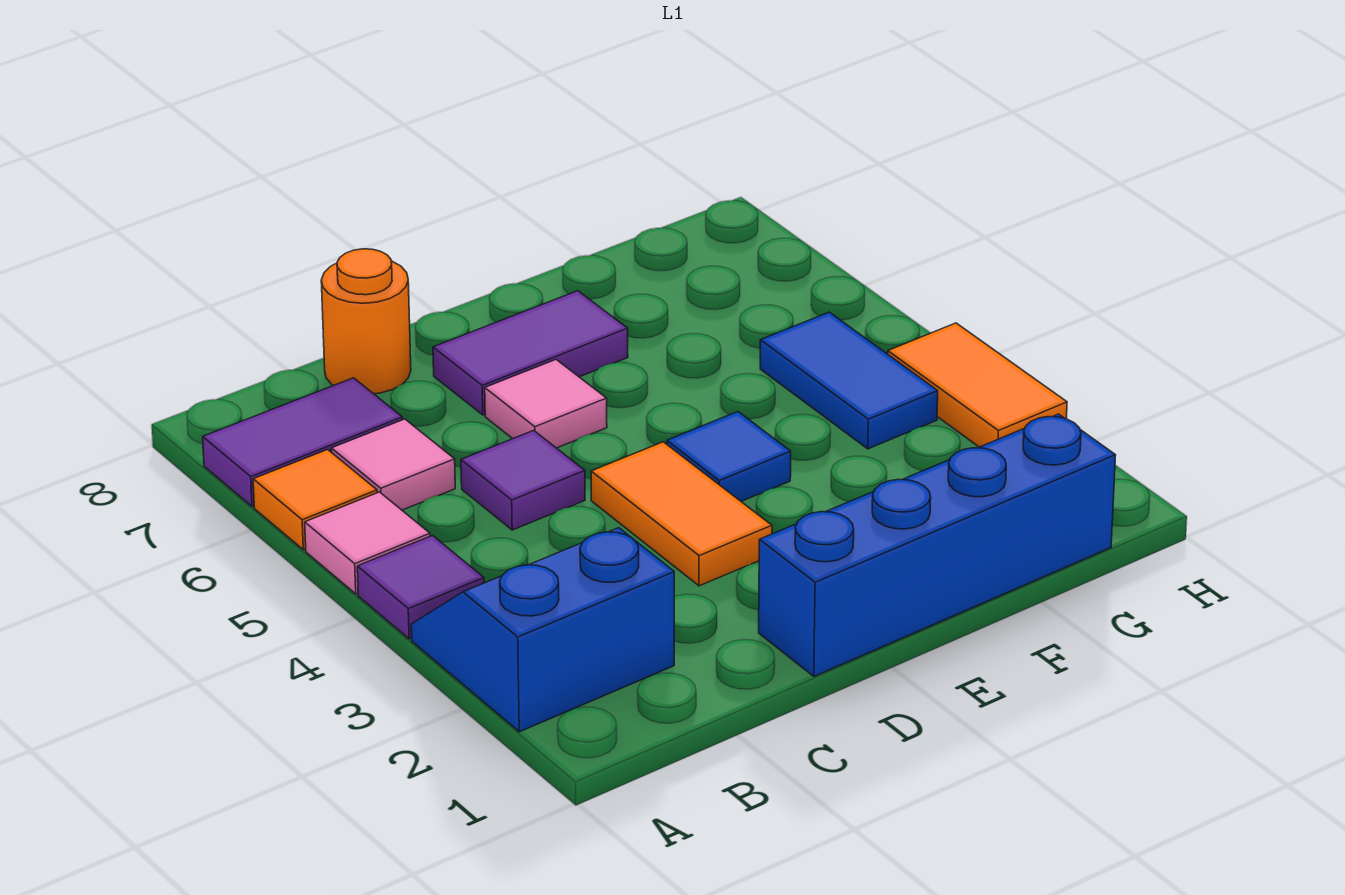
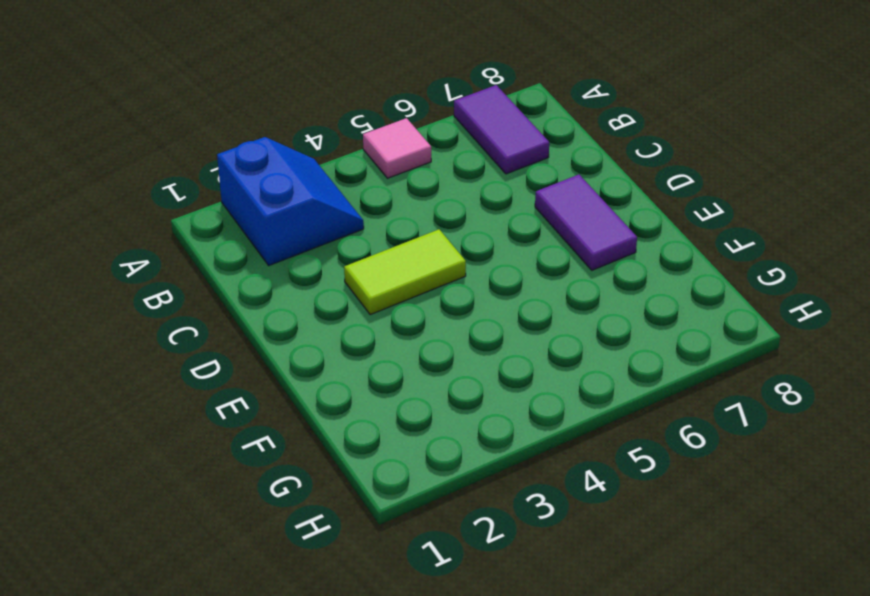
lime tile D3:D4 level 1 -> orange tile D3:D4 level 1
none -> purple tile A4 level 1
none -> orange tile A6 level 1
none -> pink tile B6 level 1

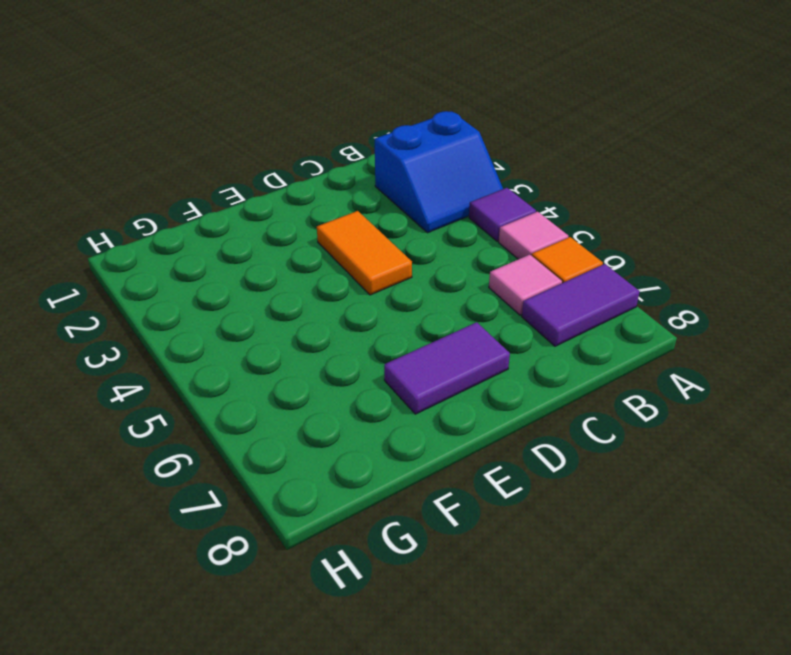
none -> purple tile C5 level 1
none -> orange round brick C8 level 1
none -> blue brick D1:G1 level 1

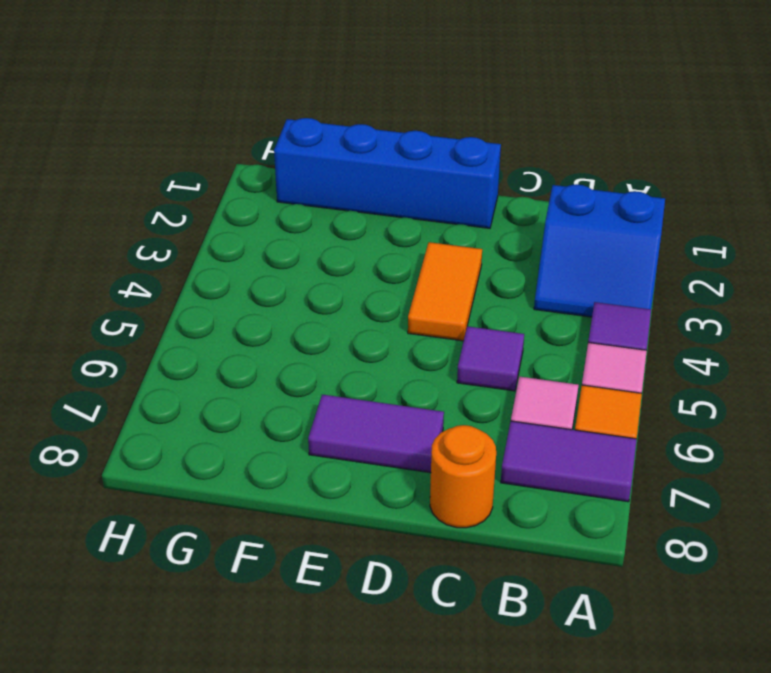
none -> pink tile D6 level 1
none -> blue tile E4 level 1
none -> blue tile G4:G5 level 1

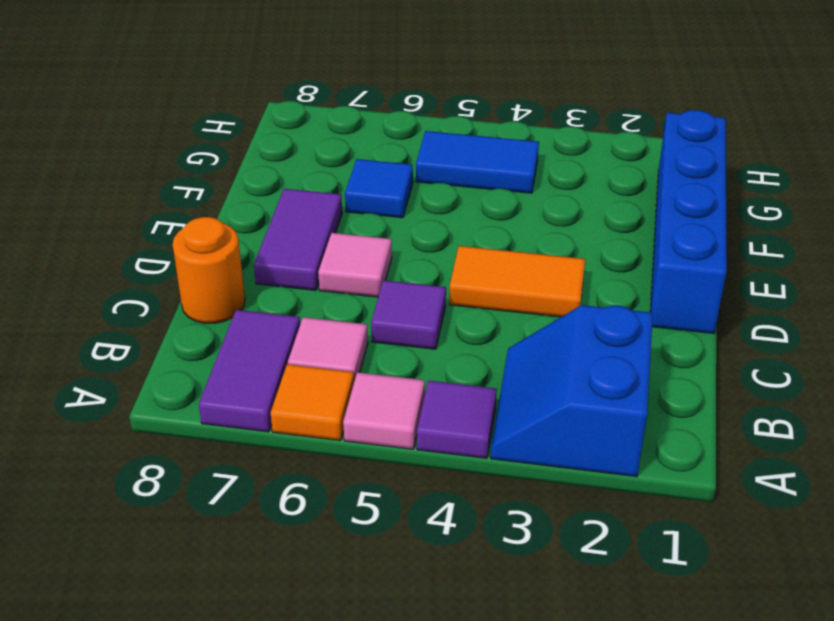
blue tile F6 level 1 -> blue tile E4 level 1
none -> orange tile H3:H4 level 1

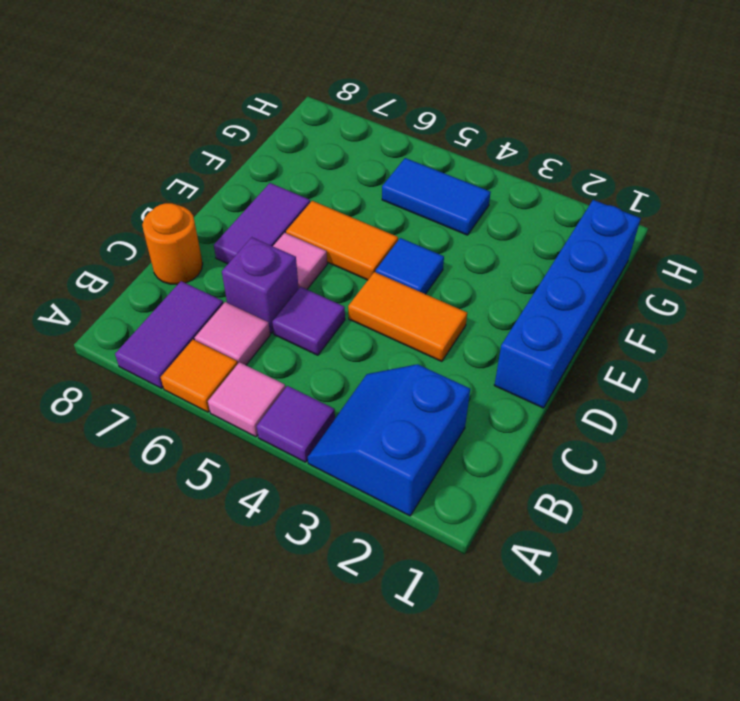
purple brick C6 level 1 -> none
orange tile E5:E6 level 1 -> orange tile H3:H4 level 1

